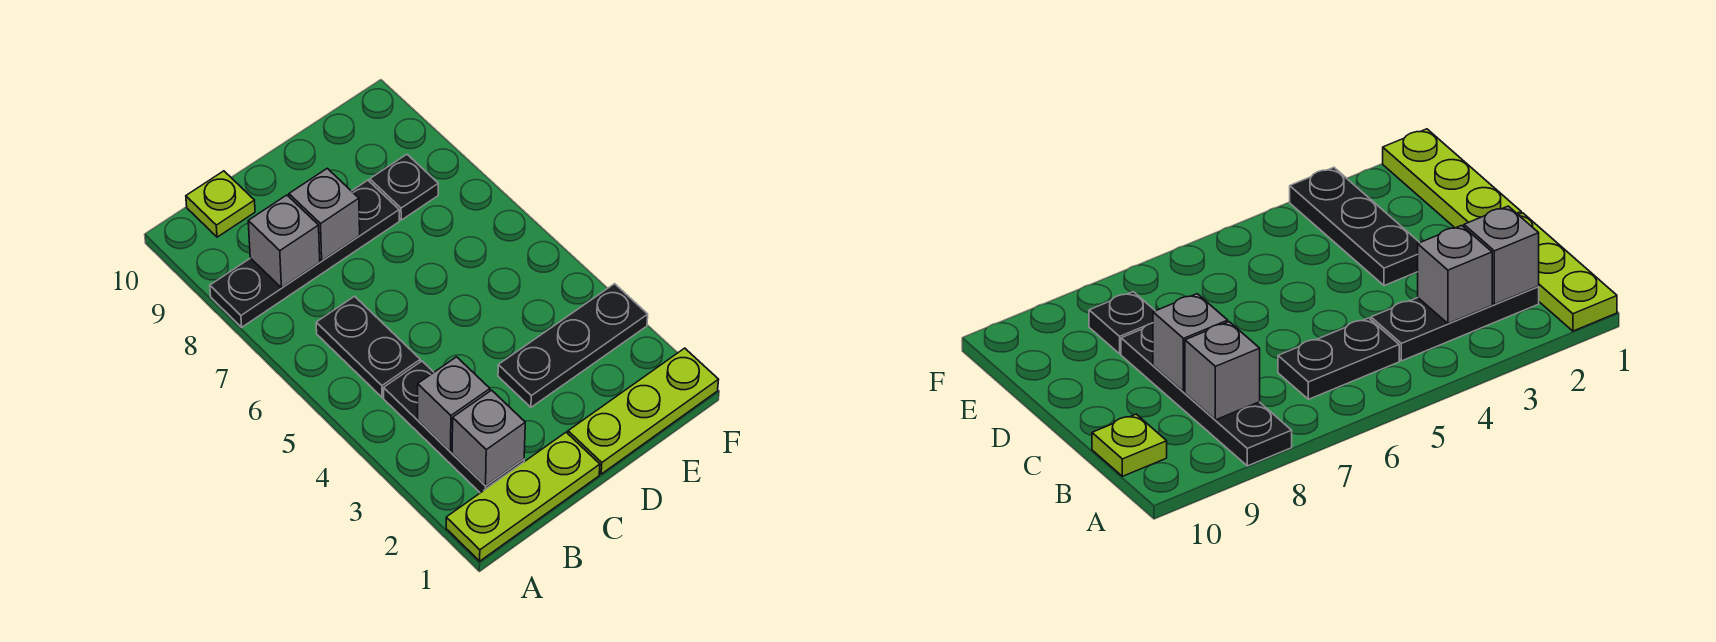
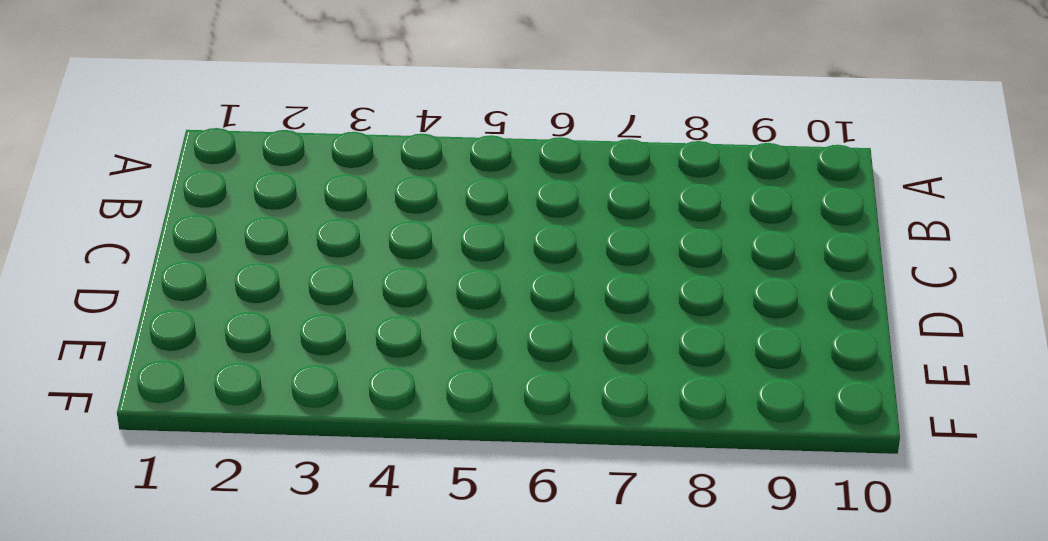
none -> lime plate A1:C1 level 1
none -> black plate A8:D8 level 1
none -> black plate B2:B4 level 1

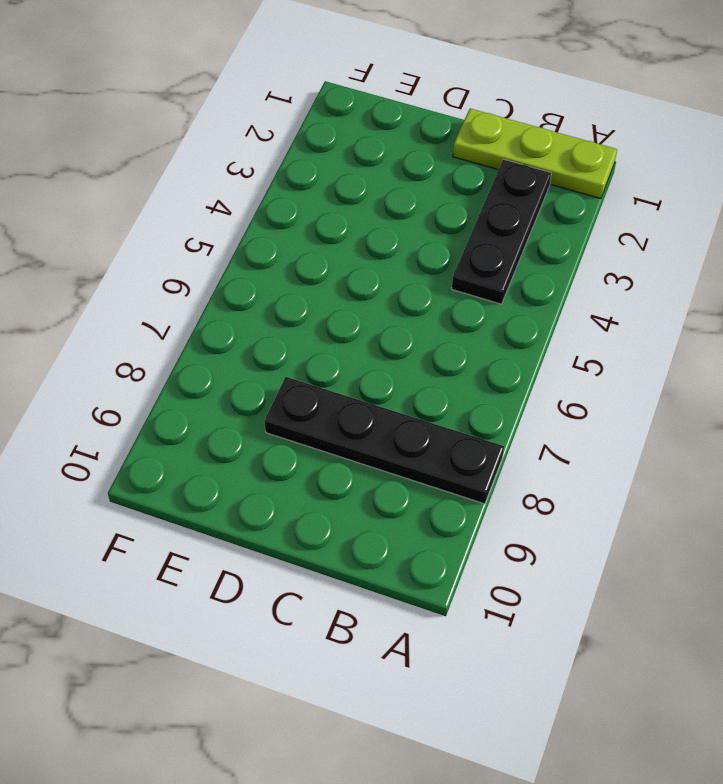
none -> black plate B5:B6 level 1
none -> lime plate B10 level 1
none -> lime plate D1:F1 level 1

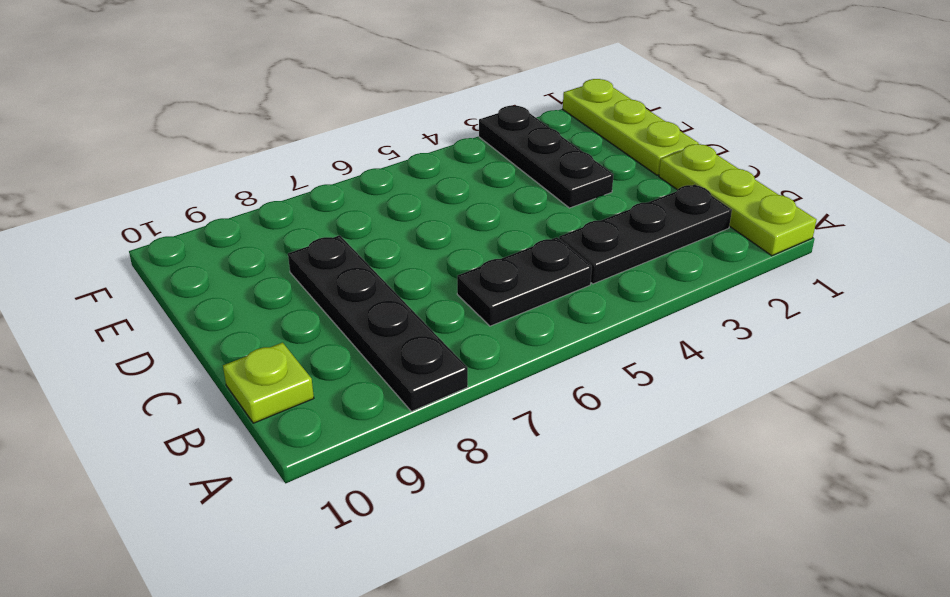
none -> black plate E8 level 1
none -> grey brick B2 level 2
none -> grey brick B3 level 2

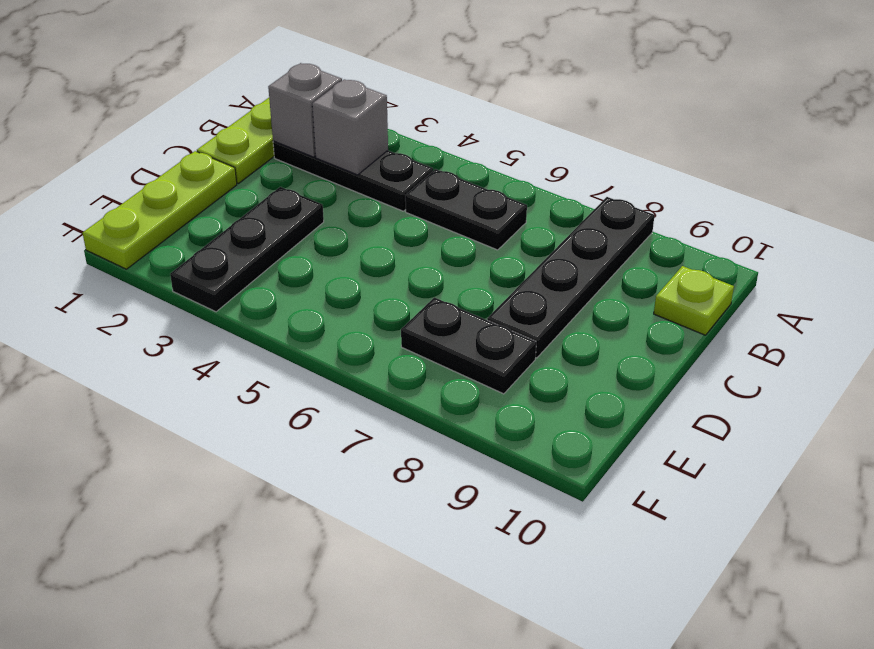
black plate E7:E8 level 1 -> black plate E8 level 1
none -> grey brick B8 level 2
none -> grey brick C8 level 2

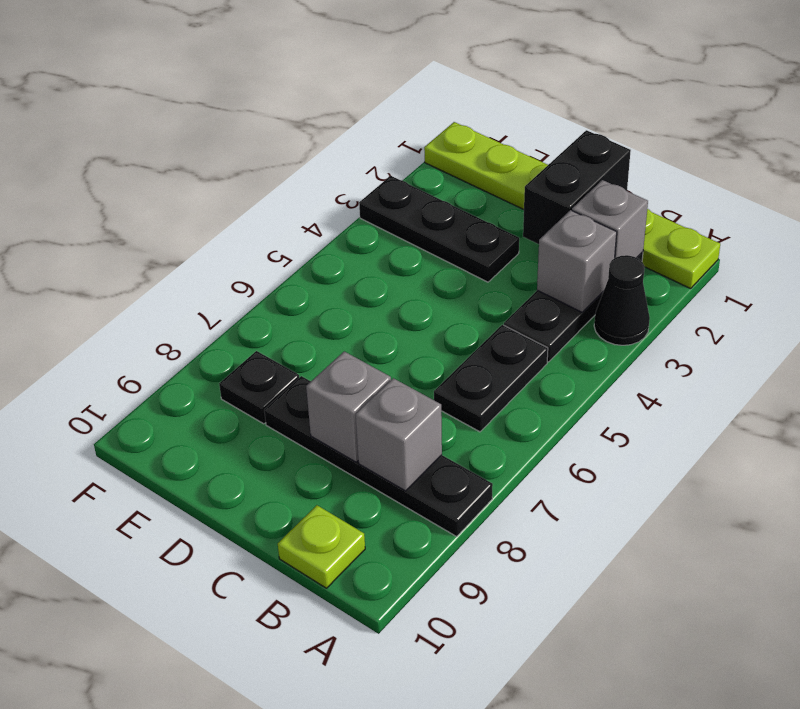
black cone A3 level 1 -> none
black brick C1:C2 level 2 -> none

